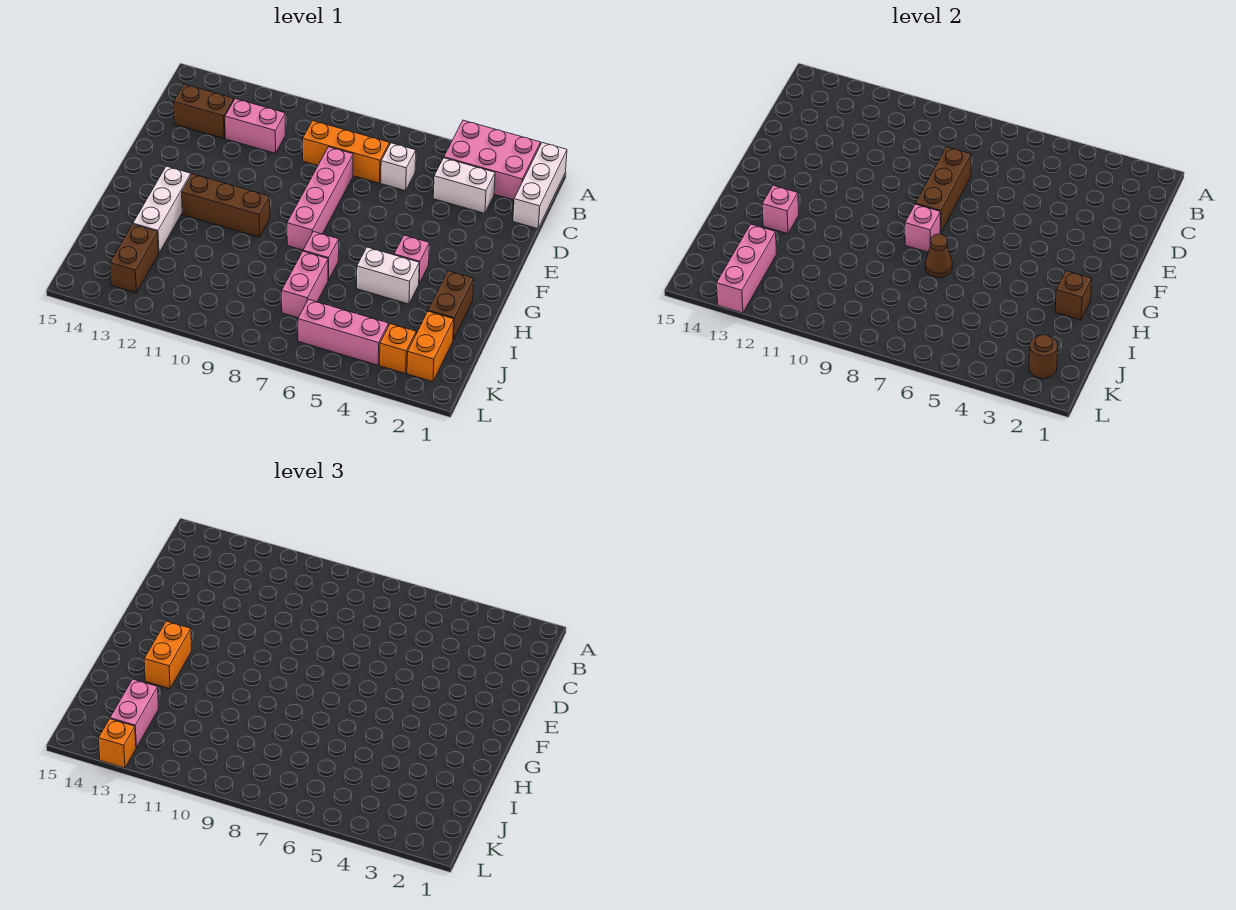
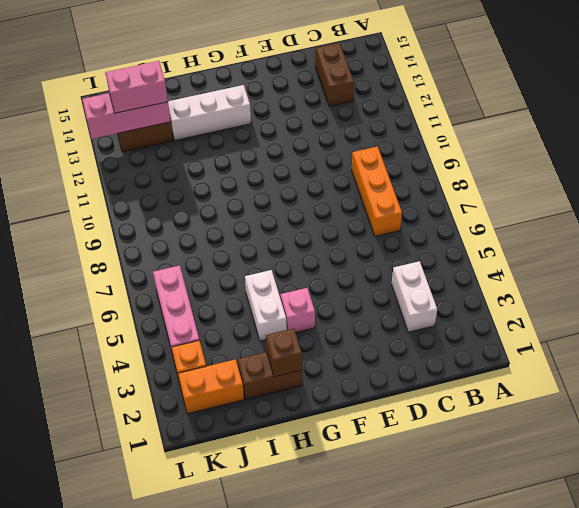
none -> white brick A1:C1 level 1
none -> pink brick A2:B4 level 1
none -> white brick C6 level 1

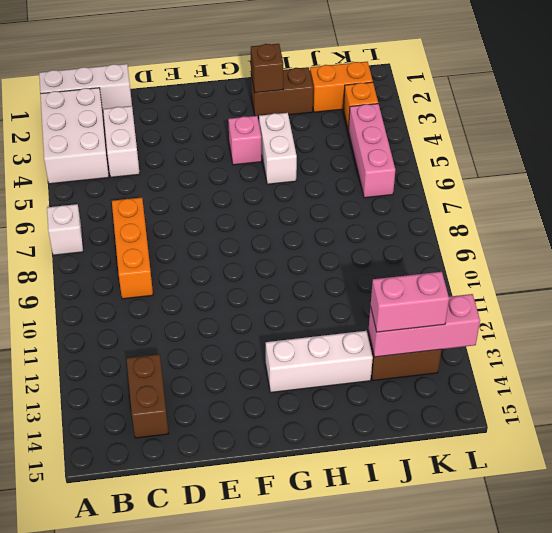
white brick A2:B4 level 1 -> pink brick A2:B4 level 1
white brick A7 level 1 -> white brick C6 level 1
none -> pink brick C11:C12 level 1
none -> pink brick D8:G8 level 1
none -> brown brick G10:G12 level 1

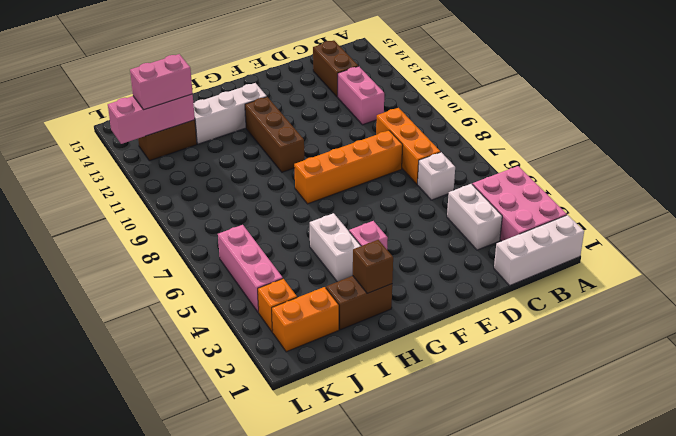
orange brick D8:G8 level 1 -> pink brick D8:G8 level 1
none -> pink brick H7 level 1
none -> pink brick I7:J7 level 1
none -> brown brick D8:F8 level 2

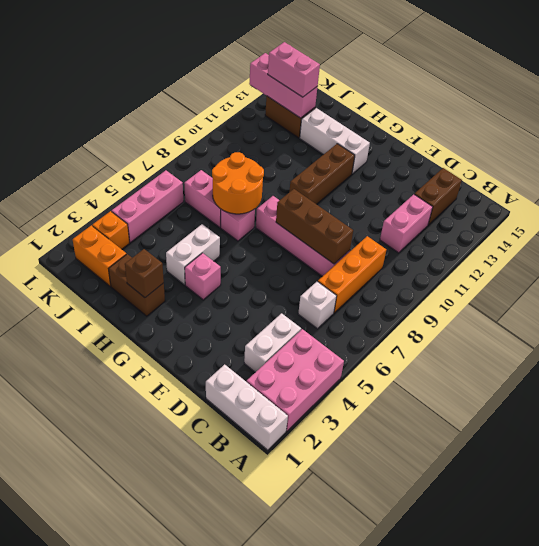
orange round brick H7:I8 level 2 -> brown cone H7 level 2
none -> pink brick G8 level 2
none -> pink brick H13 level 2
none -> brown round brick K2 level 2

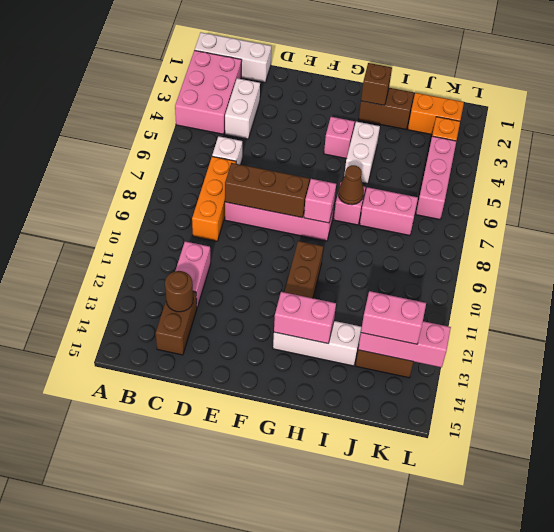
brown round brick C13 level 2 -> brown round brick K2 level 2
pink brick G13:H13 level 2 -> pink brick H13 level 2
none -> orange brick G13:H13 level 3
none -> orange brick L13 level 3

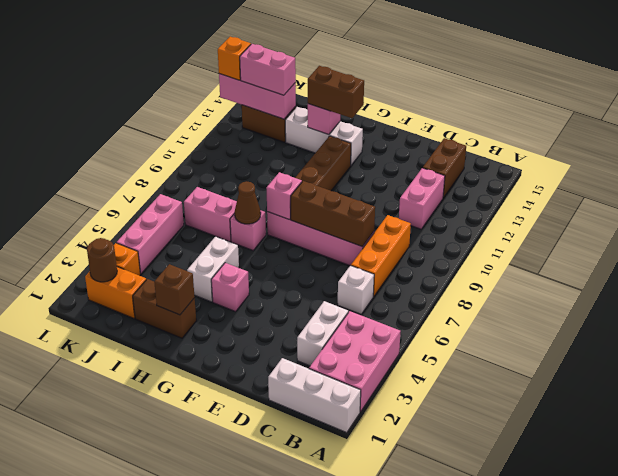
brown brick G13:H13 level 3 -> orange brick G13:H13 level 3

